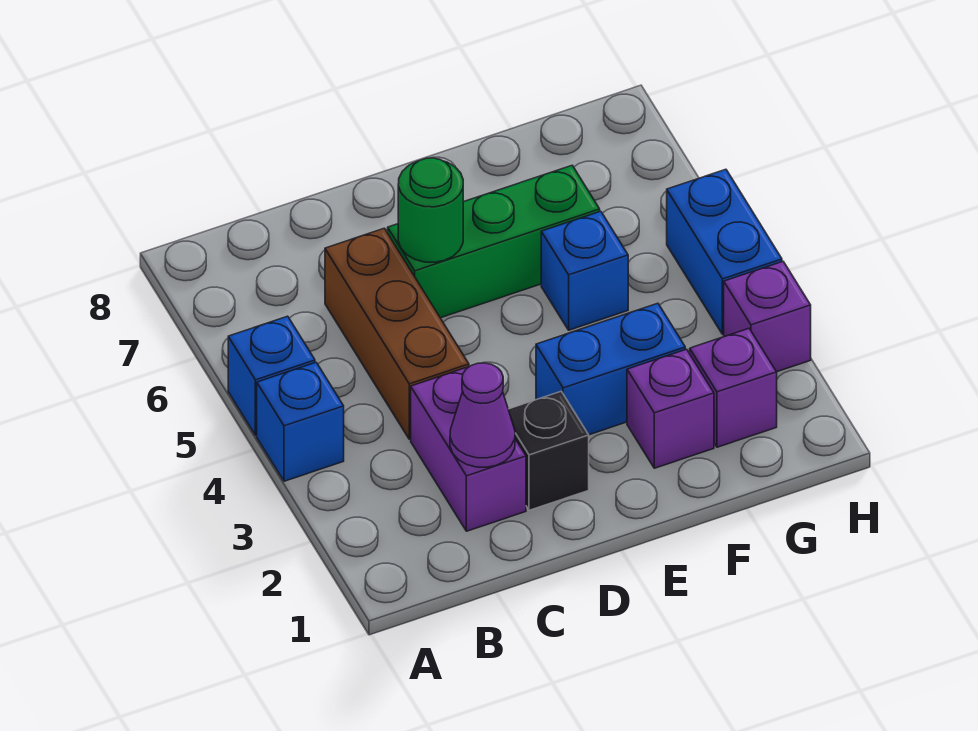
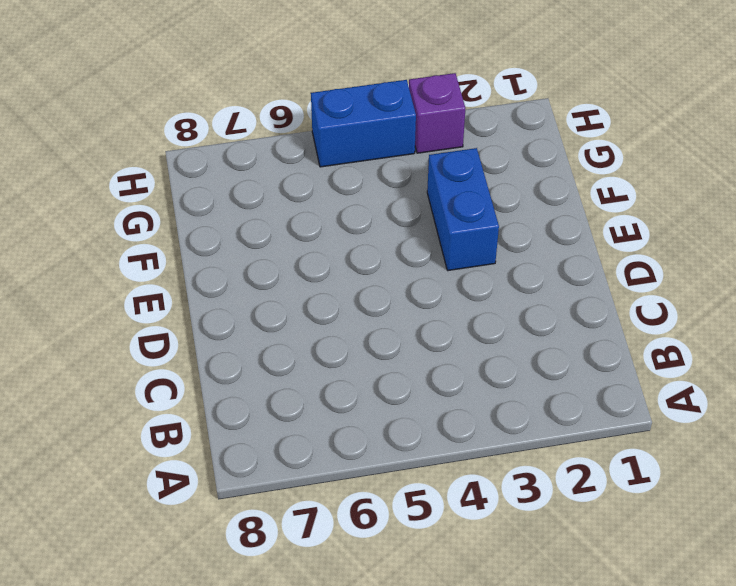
none -> blue brick A4 level 1
none -> blue brick A5 level 1
none -> purple brick C2:C3 level 1

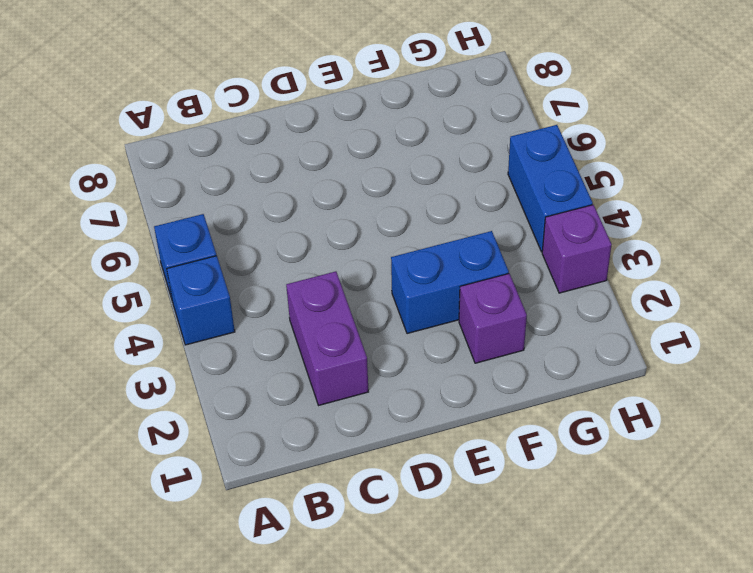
none -> brown brick C4:C6 level 1
none -> black brick D2 level 1
none -> green brick D6:F6 level 1

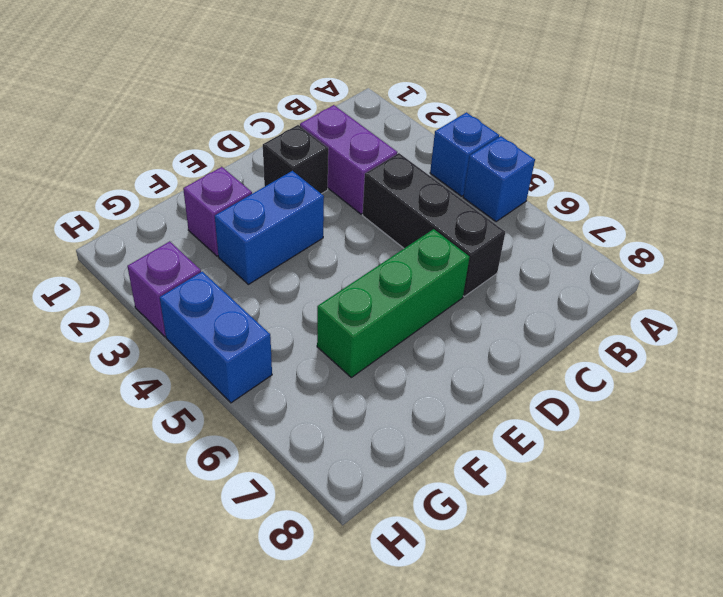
black brick C4:C6 level 1 -> brown brick C4:C6 level 1
none -> blue brick F5 level 1
none -> purple brick G2 level 1
none -> purple cone C2 level 2

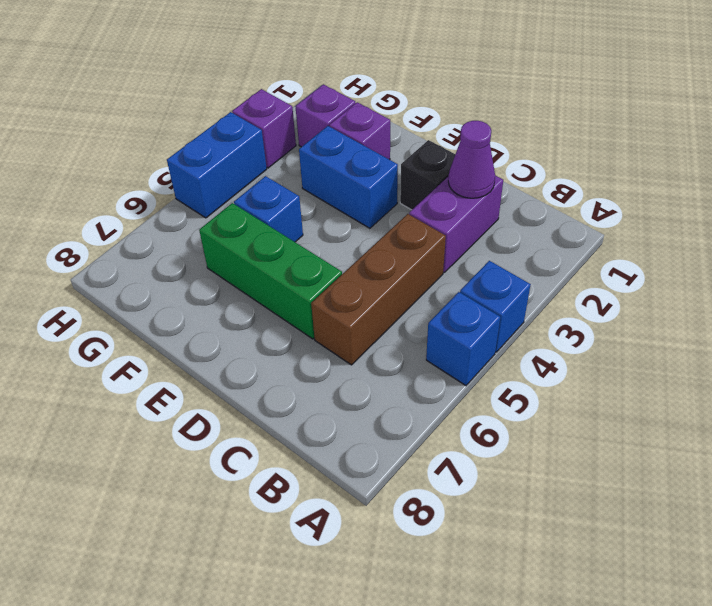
none -> green round brick D6 level 2

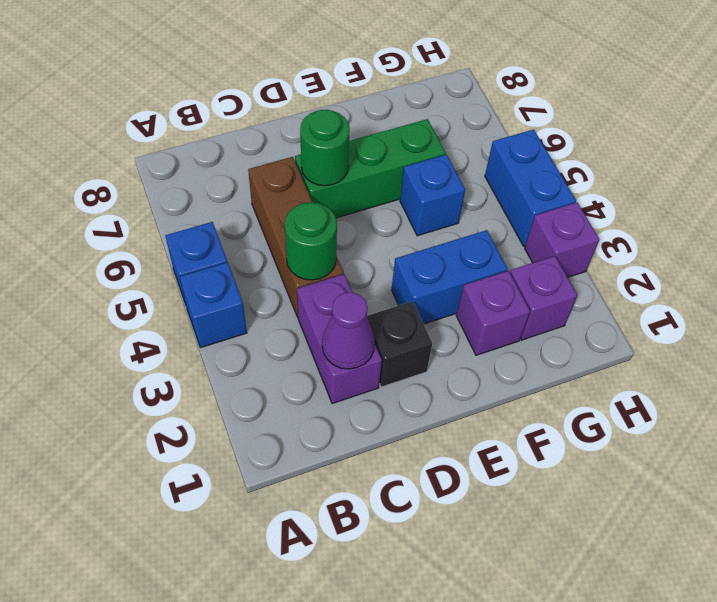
green round brick C4 level 2 -> none

